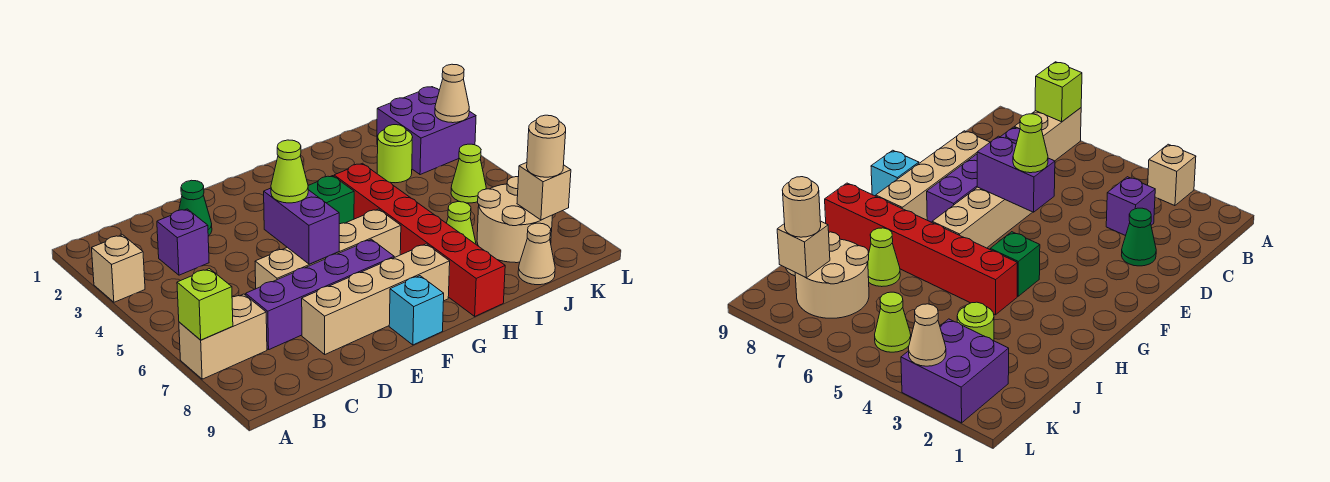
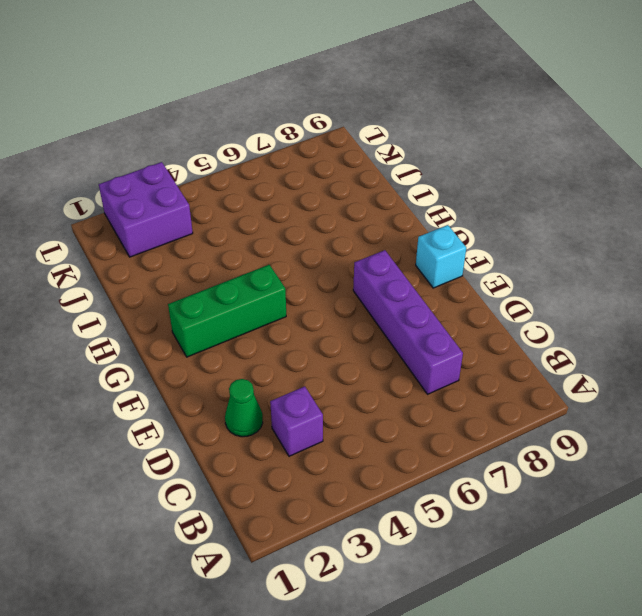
green brick G2:G4 level 1 -> green brick G4 level 1
none -> tan brick A3 level 1
none -> tan brick A7:B7 level 1
none -> tan brick D6:G6 level 1

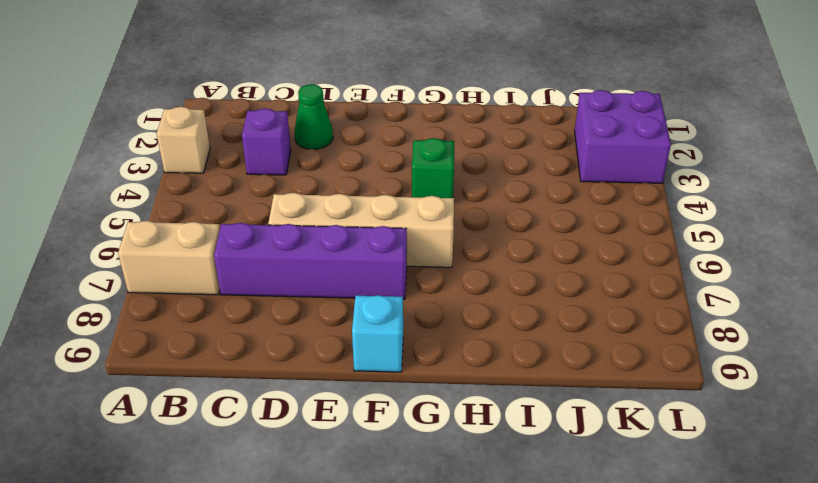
none -> tan brick D8:G8 level 1
none -> red brick H4:H9 level 1
none -> lime cone I7 level 1

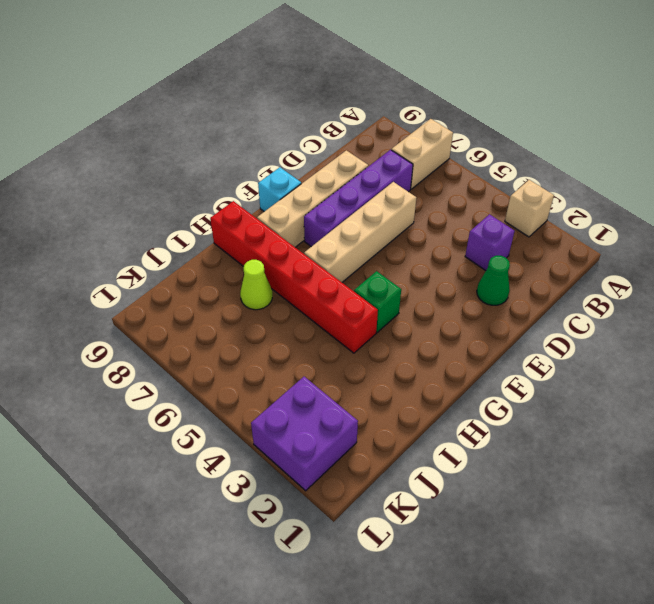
none -> lime round brick J3 level 1
none -> tan round brick J7:K8 level 1
none -> tan cone J9 level 1

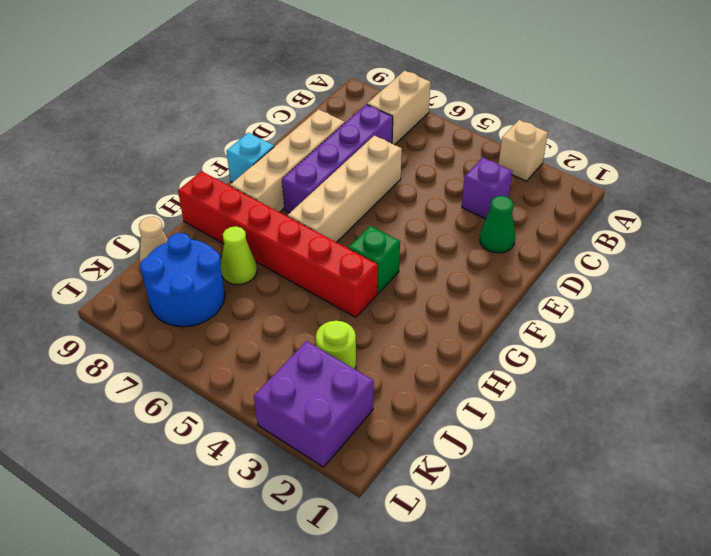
blue round brick J7:K8 level 1 -> tan round brick J7:K8 level 1
none -> lime cone K5 level 1
none -> lime brick A7 level 2
none -> purple brick E5:E6 level 2

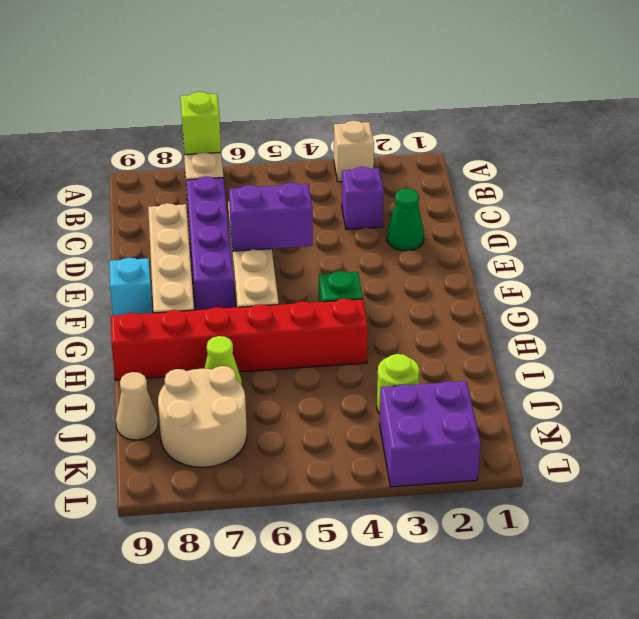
none -> lime cone K5 level 1
none -> tan brick K8 level 2
none -> tan cone L3 level 2

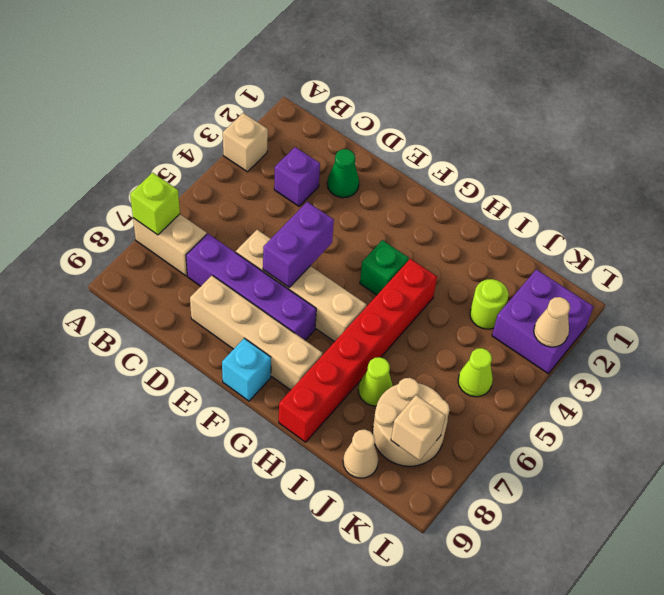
none -> lime cone E5 level 3
none -> tan round brick K8 level 3

